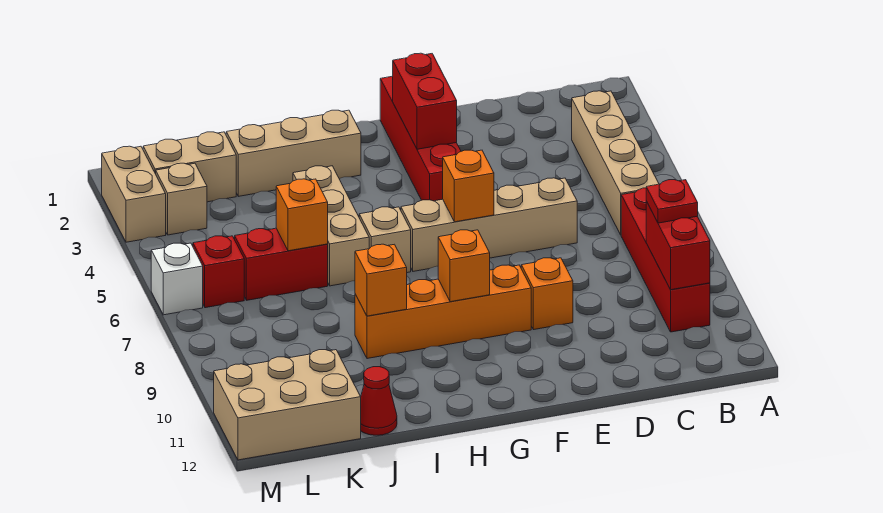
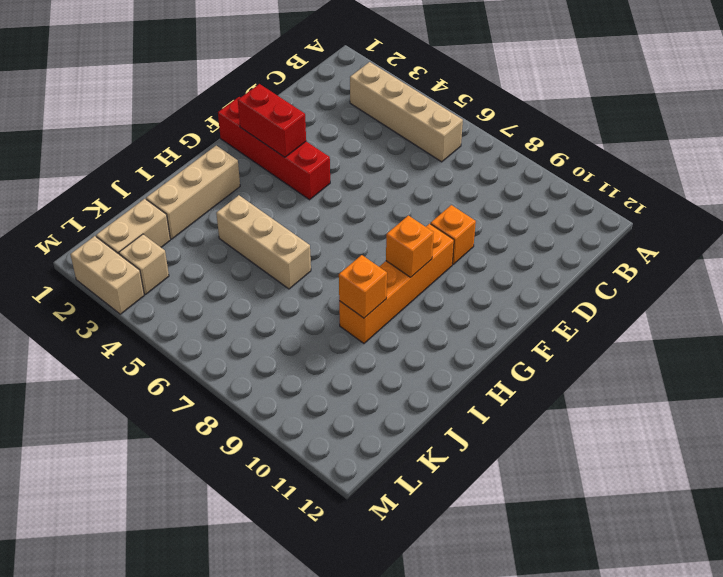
none -> red brick B7:B10 level 1
none -> tan brick D6:G6 level 1
none -> tan brick H6 level 1

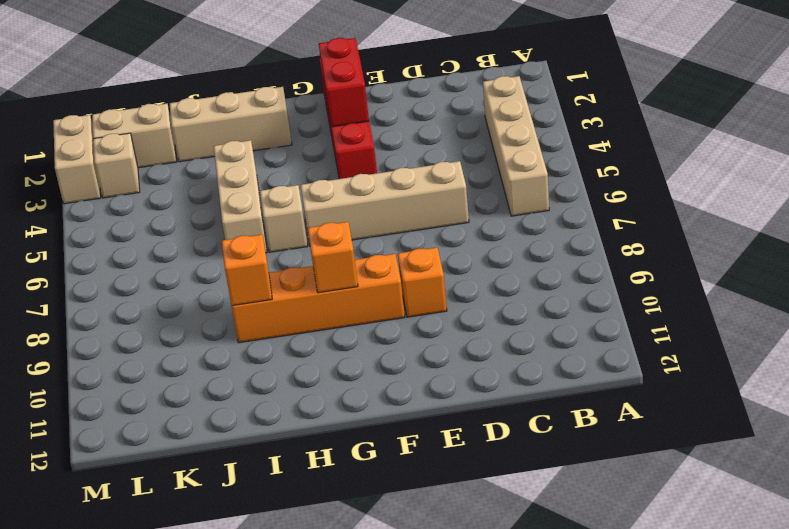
none -> red brick B7:B10 level 1
none -> red brick J6:K6 level 1
none -> red cone J12 level 1

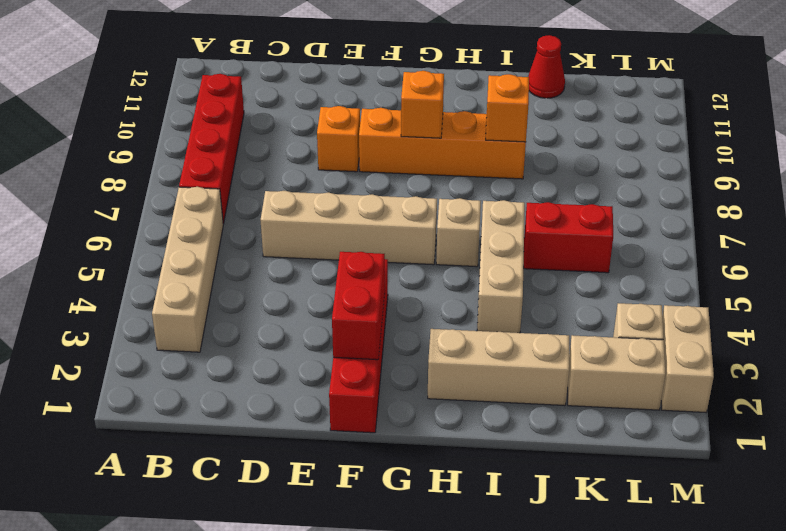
none -> tan brick K11:M12 level 1
none -> red brick L6 level 1
none -> white brick M6 level 1

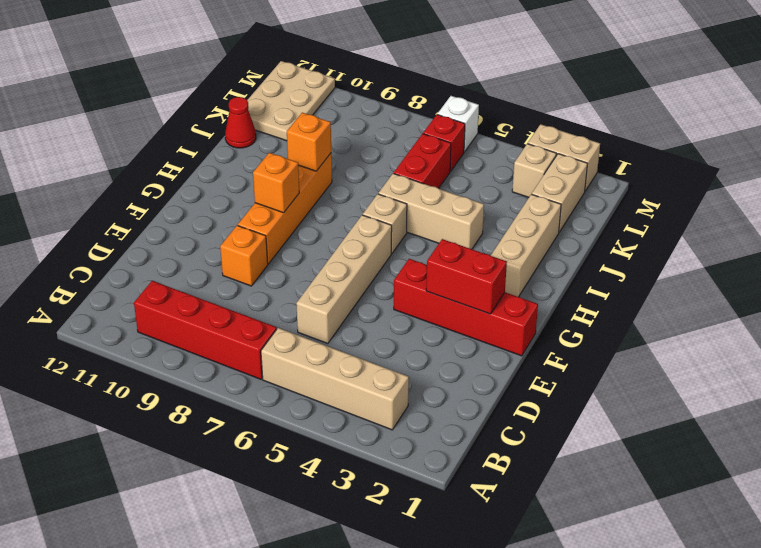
tan plate K11:M12 level 1 -> tan brick K11:M12 level 1
none -> red brick B9:B10 level 2
none -> orange brick F6 level 2
none -> orange brick J6 level 2

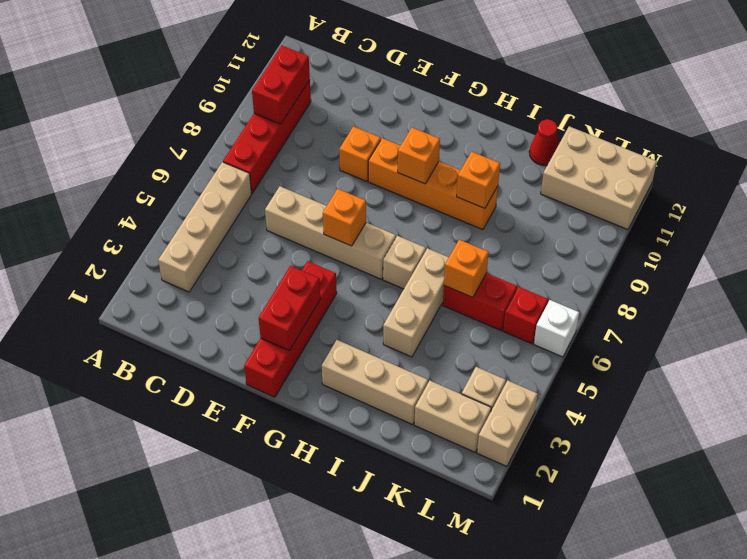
none -> red plate B9 level 3

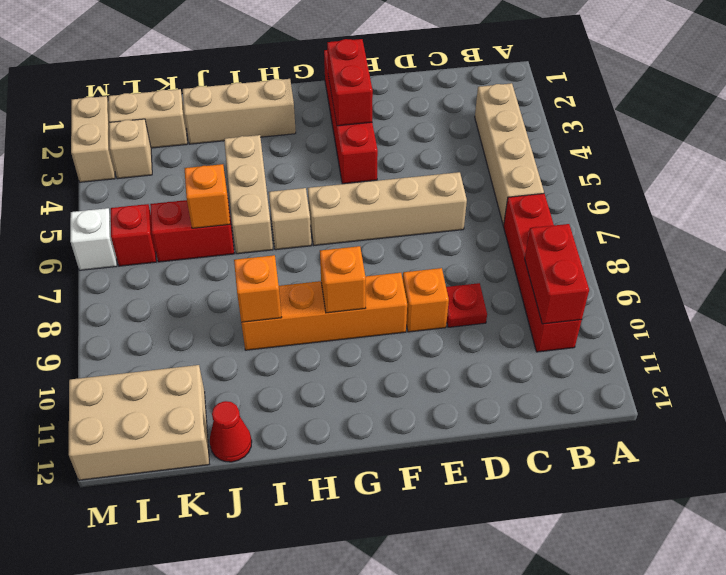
red plate D9 level 1 -> red plate B9 level 3
none -> orange brick F6 level 2

